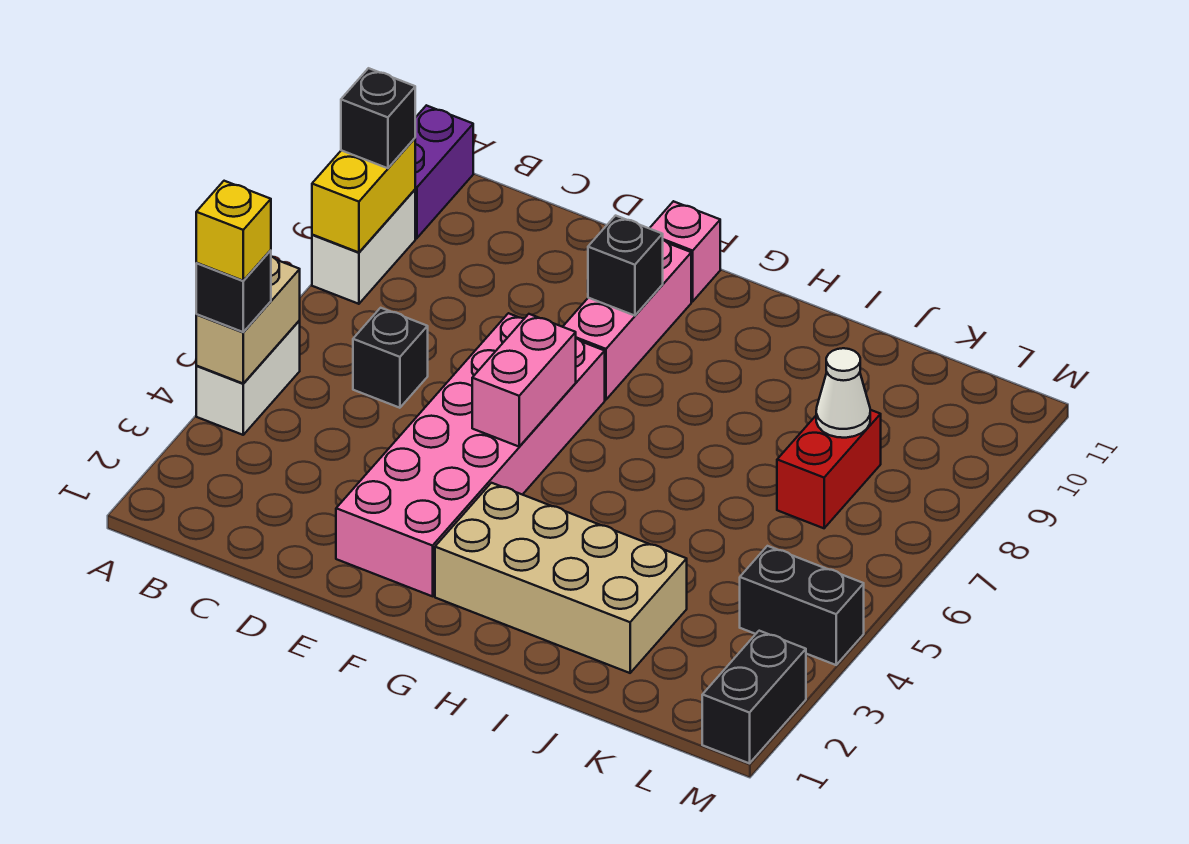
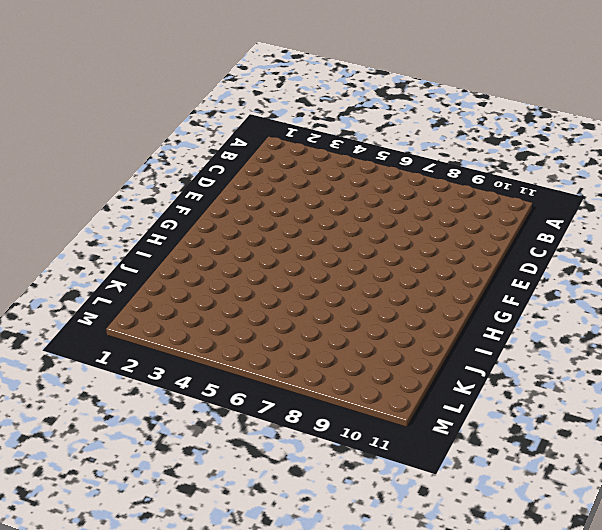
none -> white brick A4:A5 level 1
none -> white brick A8:A9 level 1
none -> purple brick A10:A11 level 1

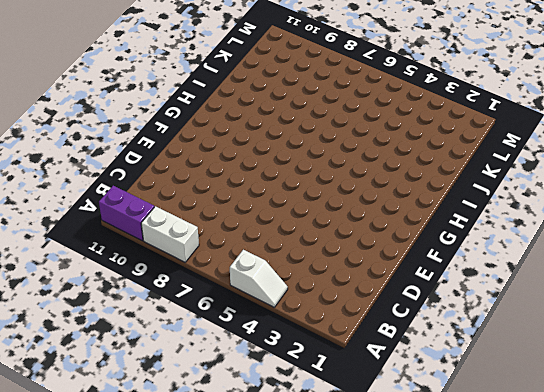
white slope A4:A5 level 1 top 5 -> white brick A4:A5 level 1
none -> black brick C6 level 1
none -> pink brick E2:F7 level 1
none -> pink brick F8:F10 level 1

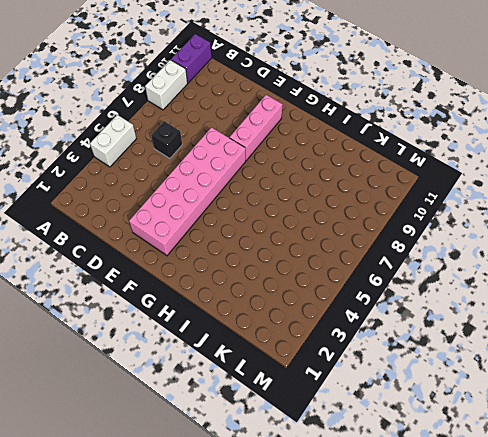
none -> pink brick F11 level 1
none -> tan brick G2:J3 level 1
none -> red brick K7:K8 level 1

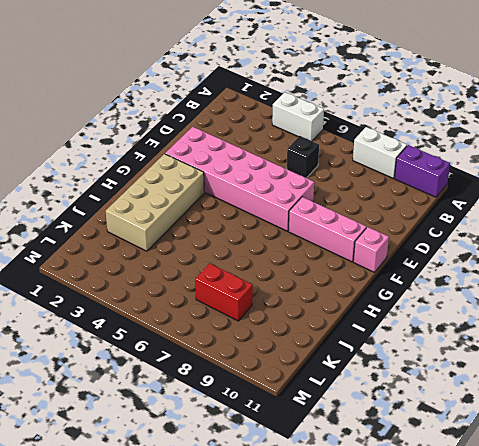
none -> black brick L4:M4 level 1
none -> black brick M1:M2 level 1
none -> tan brick A4:A5 level 2

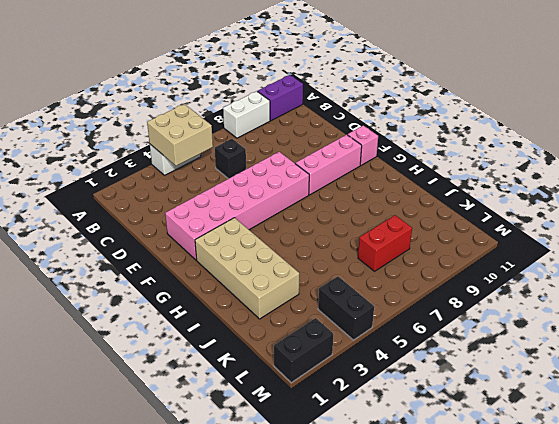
tan brick A4:B5 level 2 -> tan brick A4:A5 level 2
none -> yellow brick A8:A9 level 2
none -> pink brick F5:F6 level 2
none -> black brick F9 level 2

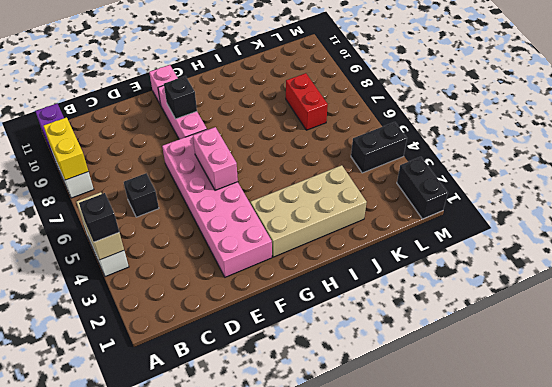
none -> white cone K8 level 2
none -> black brick A9 level 3
none -> yellow brick A4 level 4

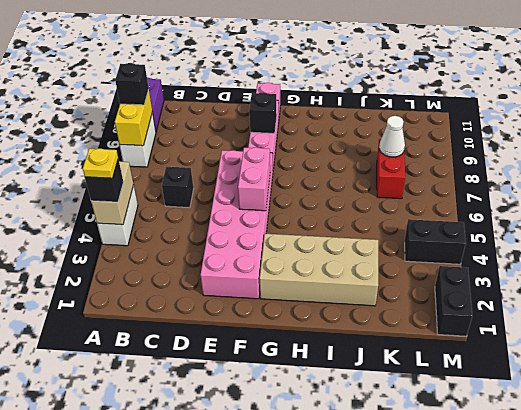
yellow plate A4 level 4 -> yellow brick A4 level 4

